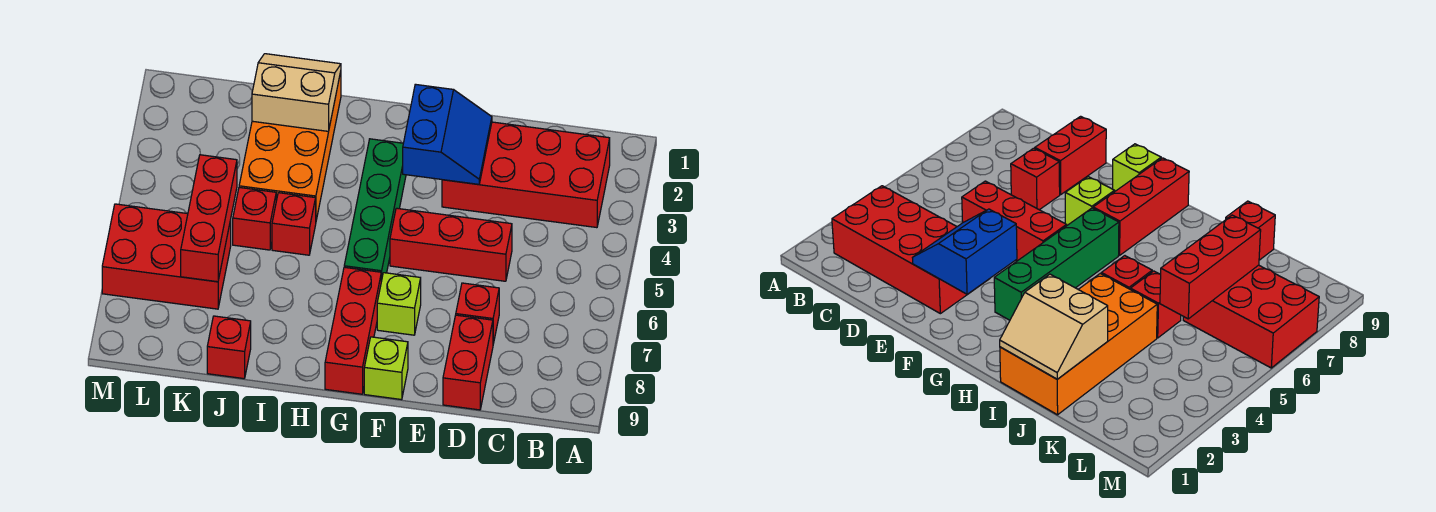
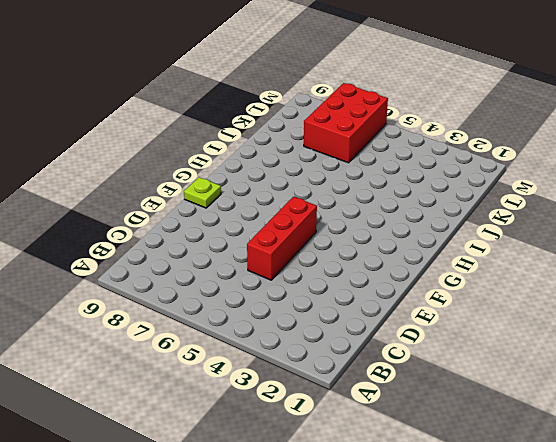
lime plate F9 level 1 -> lime brick F9 level 1
none -> red brick B2:E3 level 1
none -> red brick D7 level 1
none -> red brick D8:D9 level 1

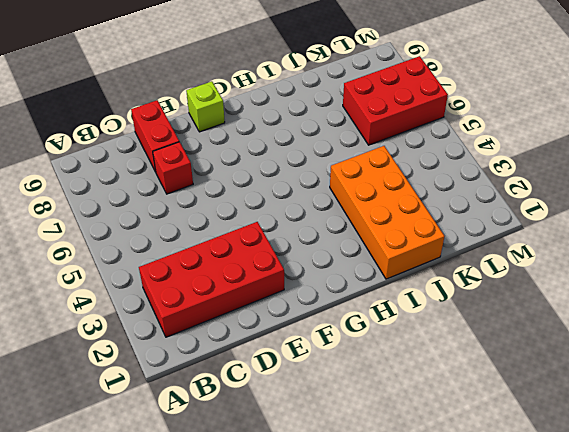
none -> red brick D5:F5 level 1
none -> lime brick F7 level 1
none -> green brick G3:G6 level 1

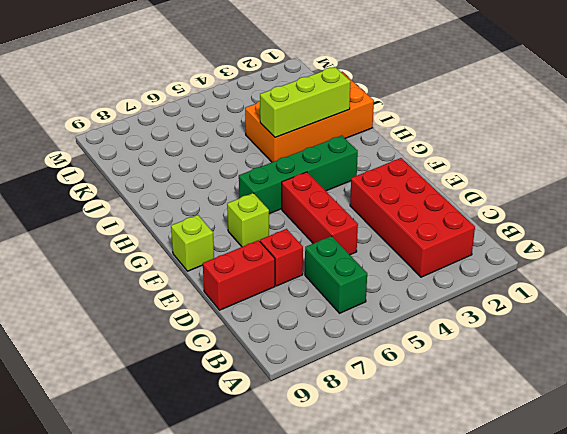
green brick B6:C6 level 1 -> none
lime brick I2:I4 level 2 -> tan slope I1:J2 level 2 top 2
none -> red brick G7:G9 level 1
none -> red brick I5 level 1
none -> red brick J5 level 1

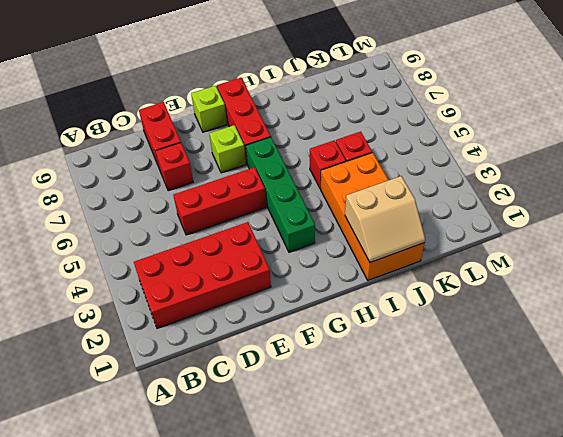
none -> red brick J9 level 1
none -> red brick K6:M7 level 1
none -> blue slope E2:F3 level 2 top F

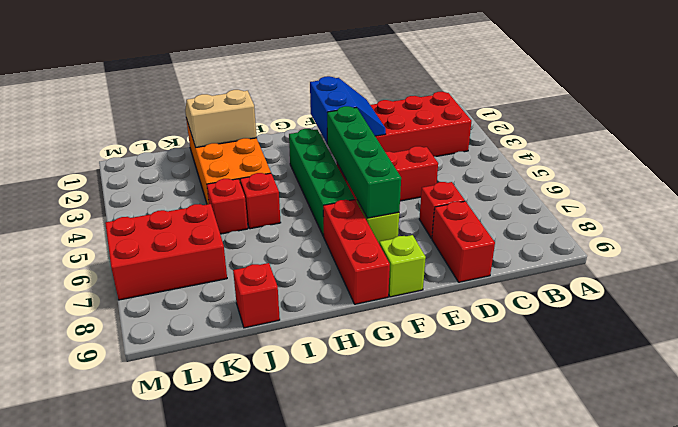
green brick F4:F7 level 2 -> none
none -> red brick K5:K7 level 2

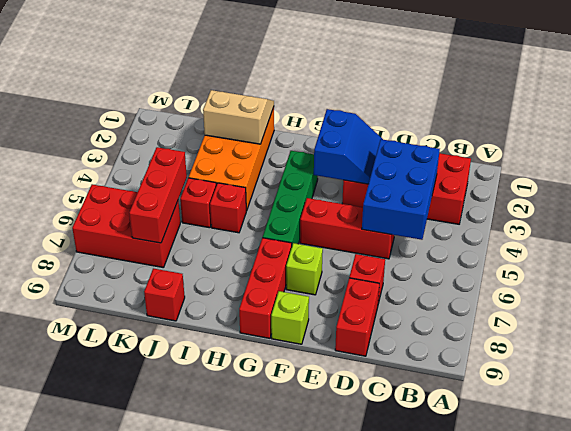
blue brick C3:D5 level 2 -> none

